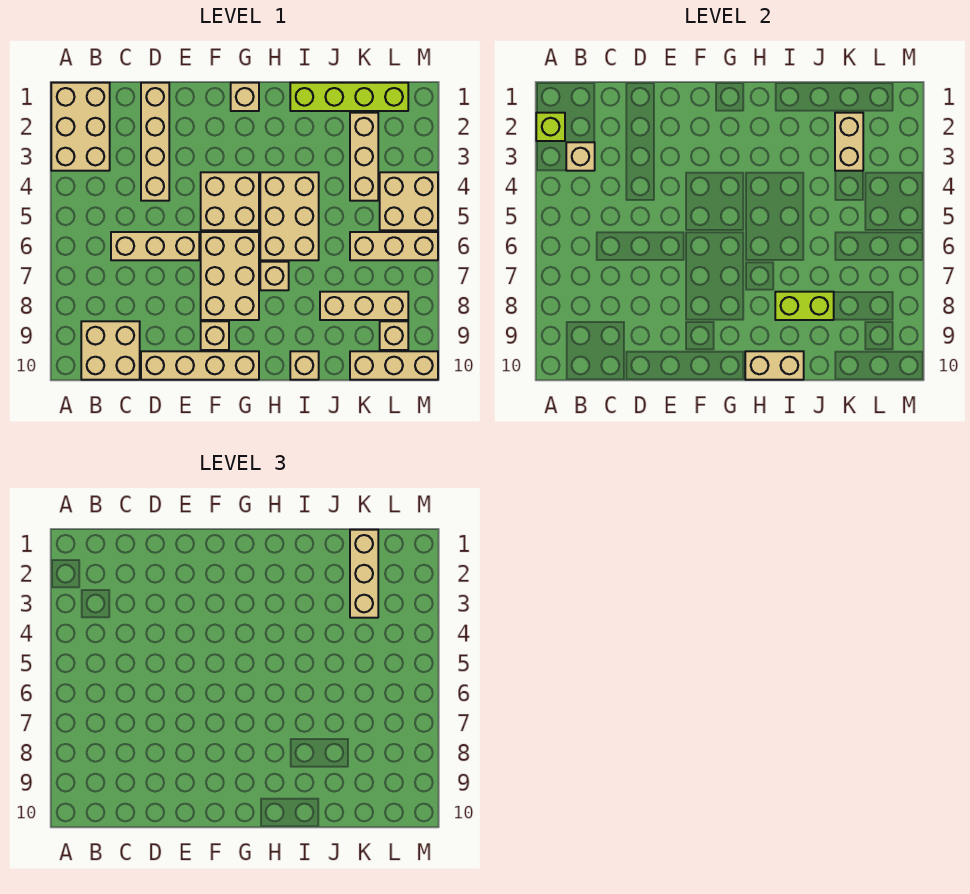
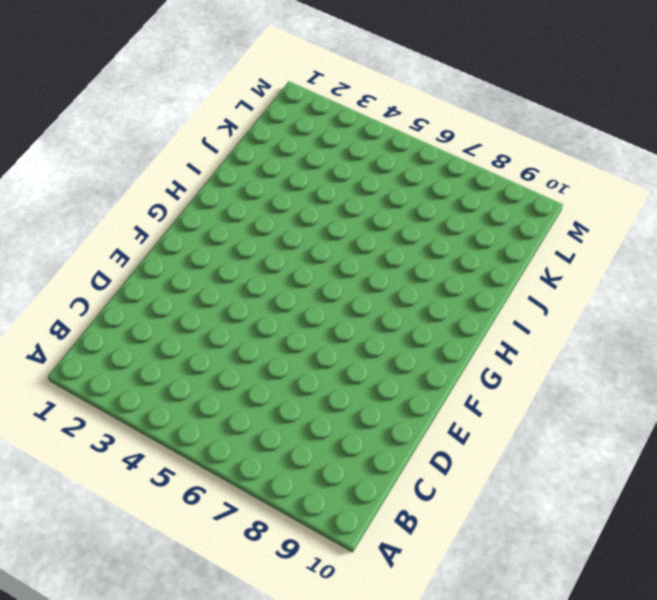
none -> tan brick A1:B3 level 1
none -> tan brick B9:C10 level 1
none -> tan brick C6:E6 level 1

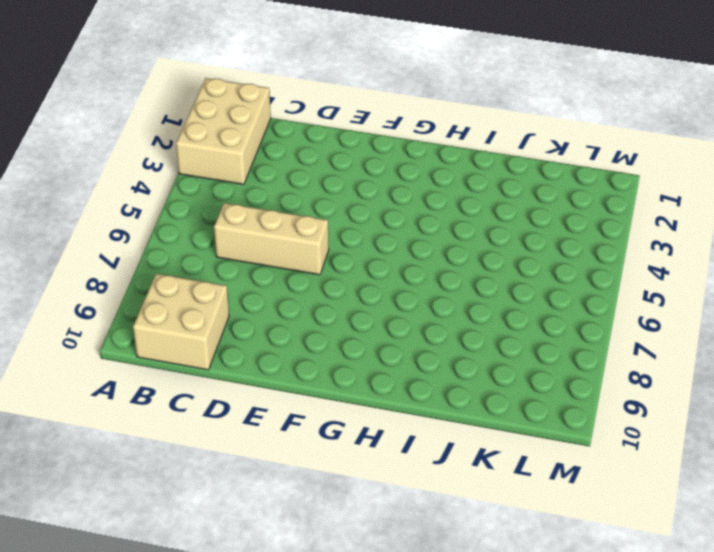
none -> tan brick D1:D4 level 1
none -> tan brick D10:G10 level 1
none -> tan brick F4:G5 level 1

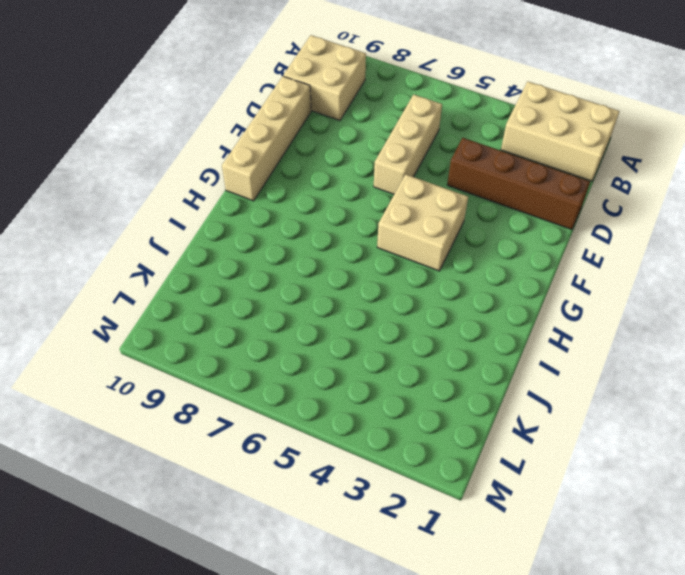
brown brick D1:D4 level 1 -> tan brick D1:D4 level 1
none -> tan brick F6:G8 level 1
none -> tan brick F9 level 1
none -> tan brick G1 level 1

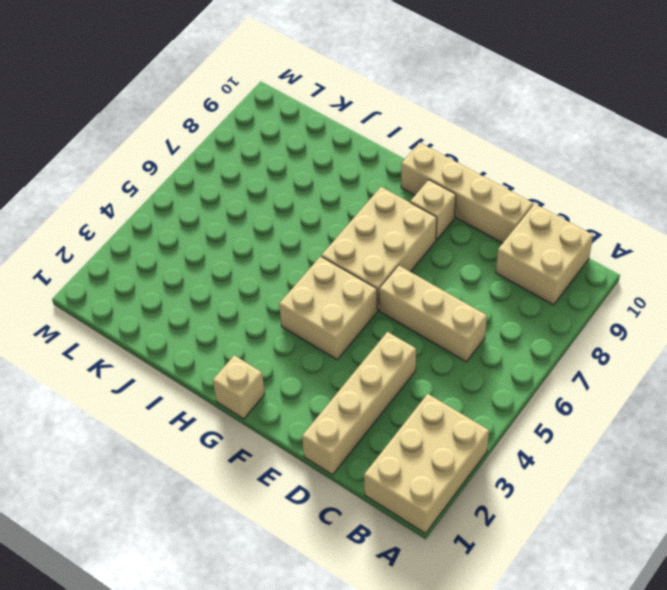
none -> tan brick H4:I6 level 1
none -> tan brick H7 level 1
none -> lime brick I1:L1 level 1

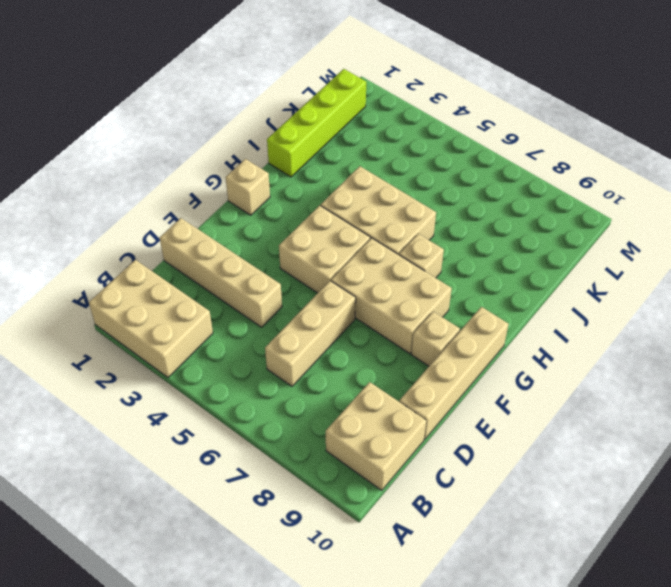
none -> tan brick I10 level 1
none -> tan brick J8:L8 level 1
none -> tan brick K2:K4 level 1

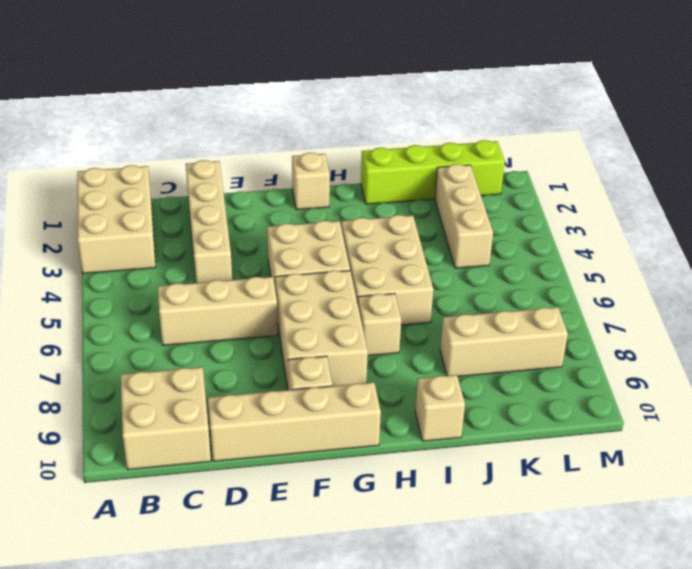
none -> tan brick K6:M6 level 1
none -> tan brick K10:M10 level 1
none -> tan brick L4:M5 level 1

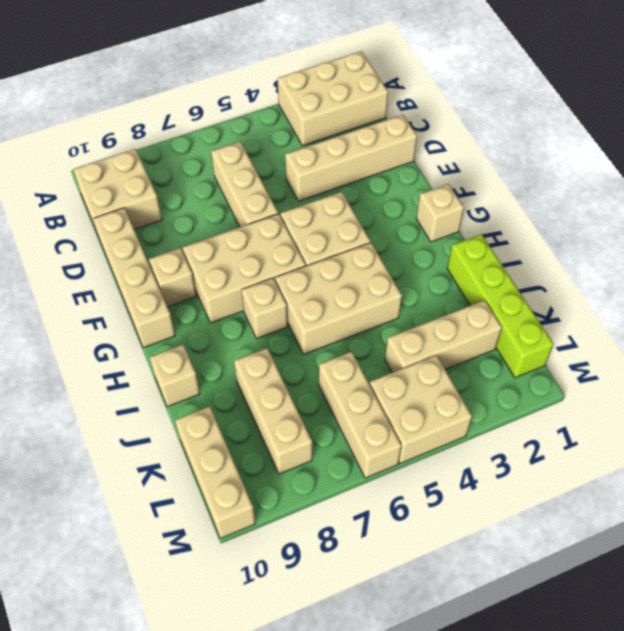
none -> tan brick L9 level 1
none -> lime brick A2 level 2
none -> tan brick B3 level 2

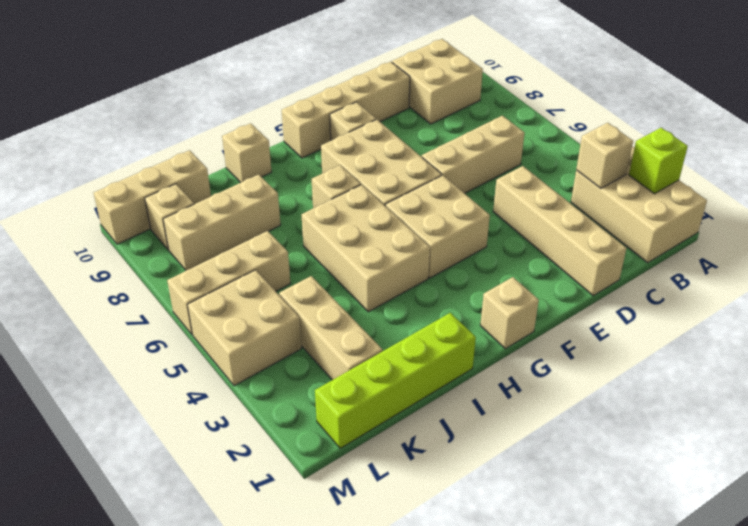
none -> tan brick H10:I10 level 2
none -> lime brick I8:J8 level 2
none -> tan brick K2:K3 level 2

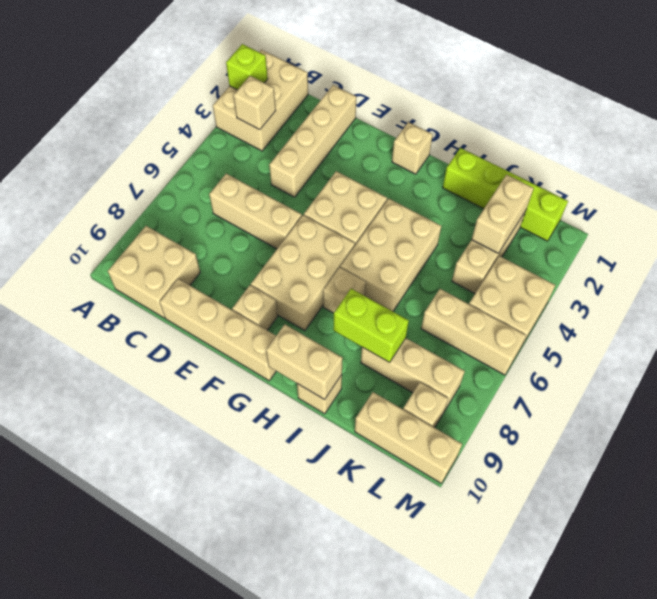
none -> tan brick K1:K3 level 3

